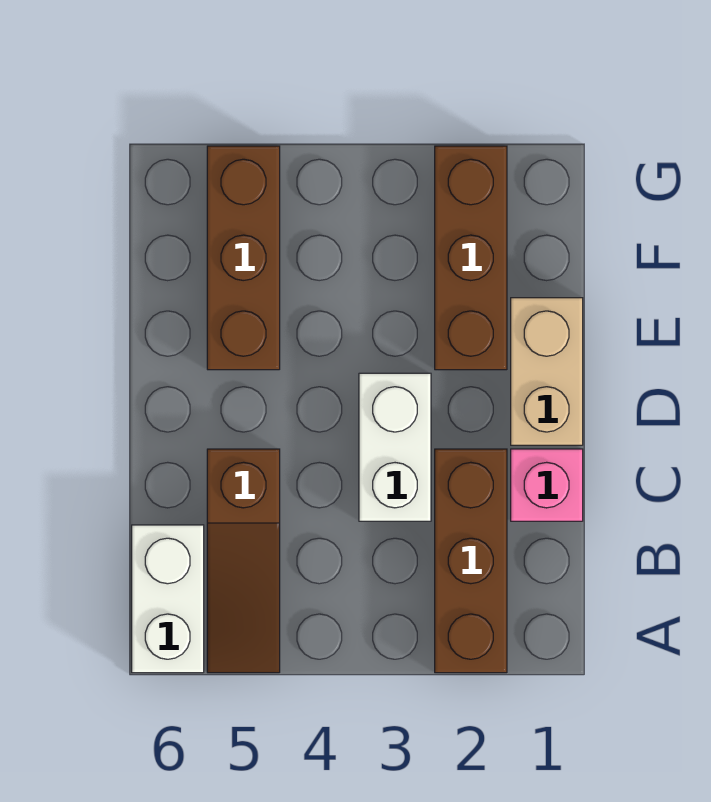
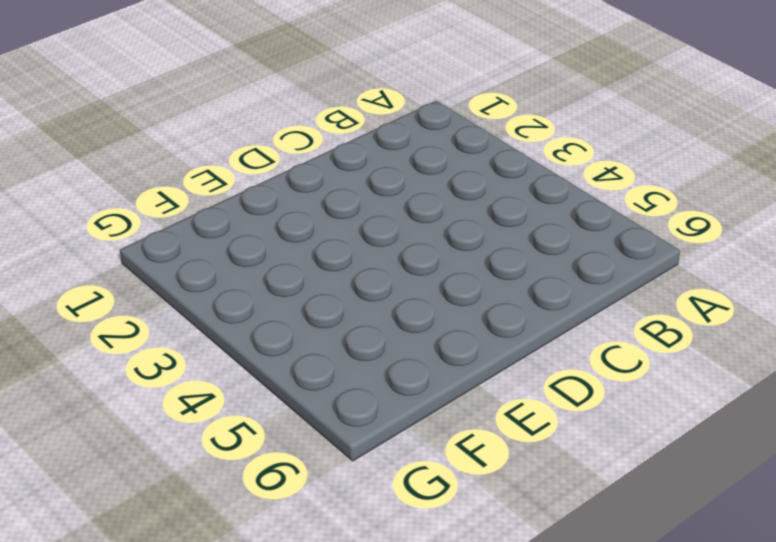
none -> brown brick A2:C2 level 1
none -> brown slope A5:C5 level 1 top C

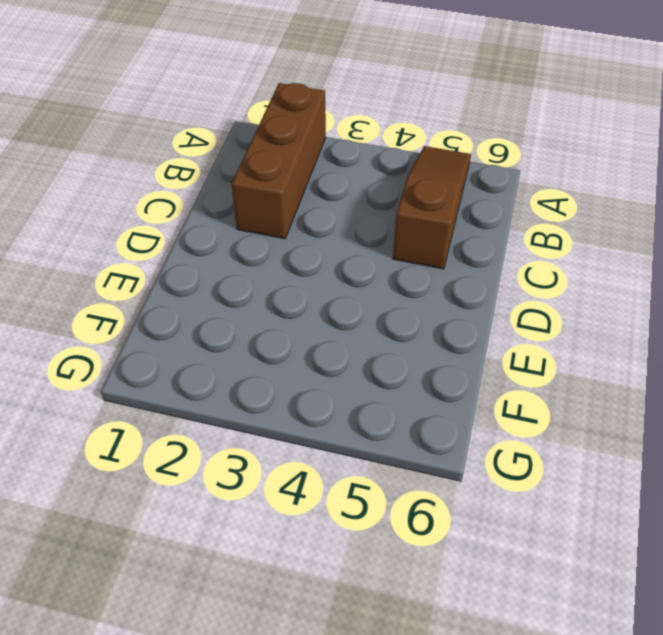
none -> white brick A6:B6 level 1
none -> pink brick C1 level 1

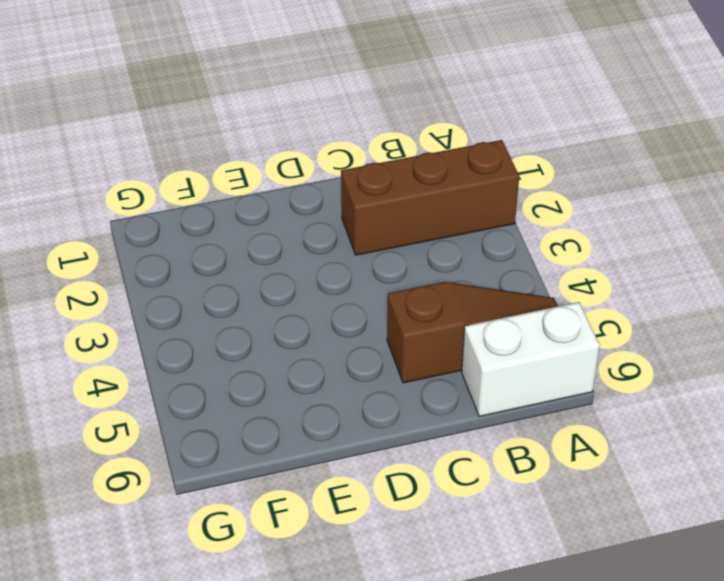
none -> pink brick C1 level 1
none -> white brick C3:D3 level 1

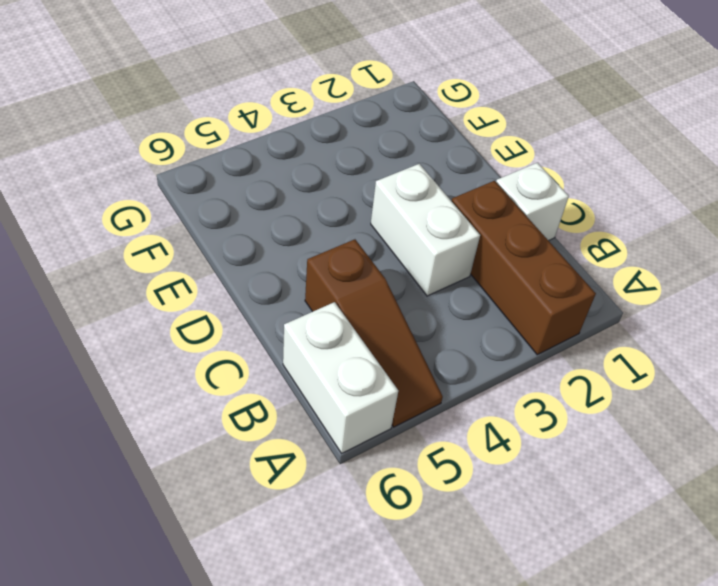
white brick C1 level 1 -> pink brick C1 level 1
none -> tan brick D1:E1 level 1
none -> brown brick E2:G2 level 1

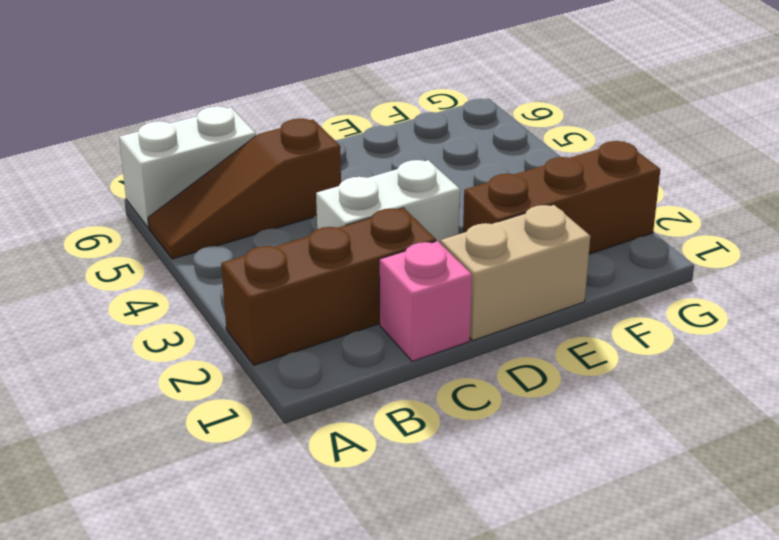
none -> brown brick E5:G5 level 1

